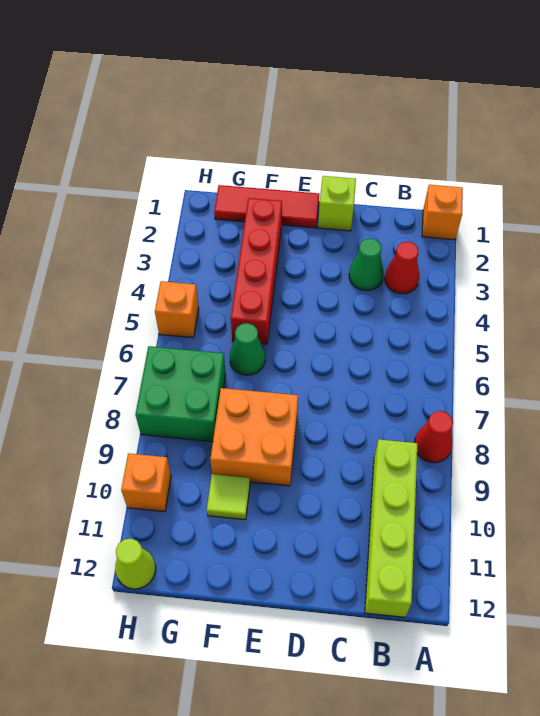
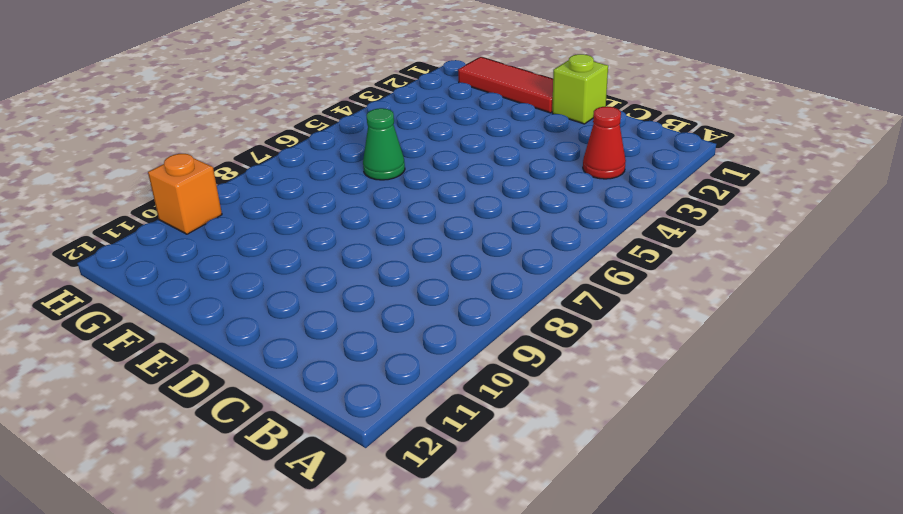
none -> orange brick A1 level 1
none -> red cone A8 level 1
none -> lime brick B9:B12 level 1

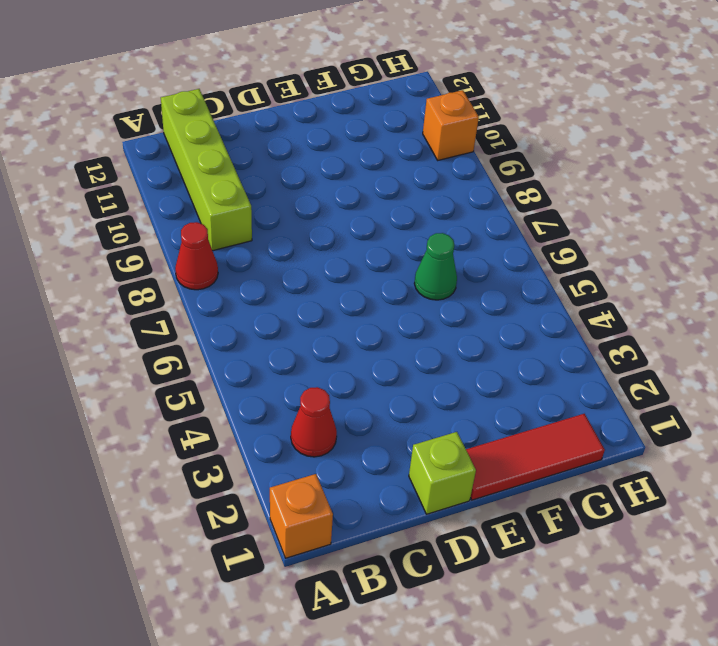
none -> green cone C3 level 1
none -> orange brick E8:F9 level 1
none -> red brick F2:F5 level 1

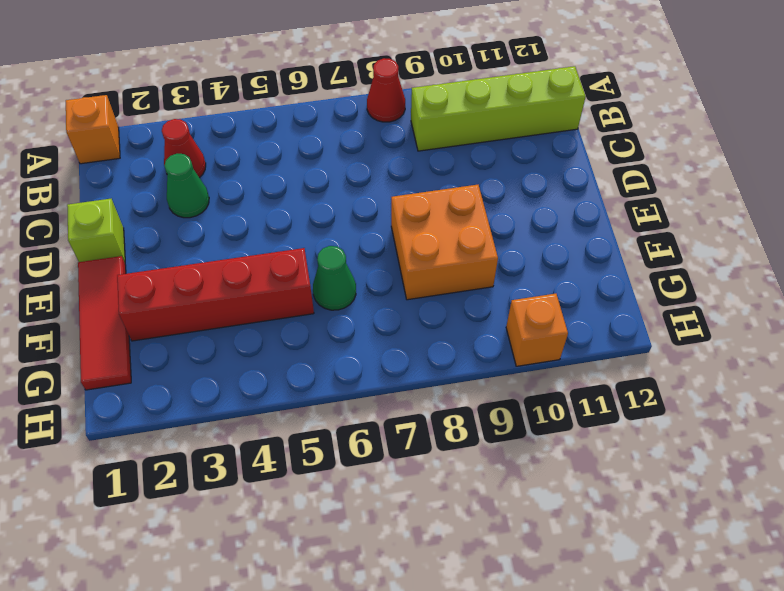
none -> lime tile F10 level 1
none -> green brick G7:H8 level 1
none -> orange brick H5 level 1

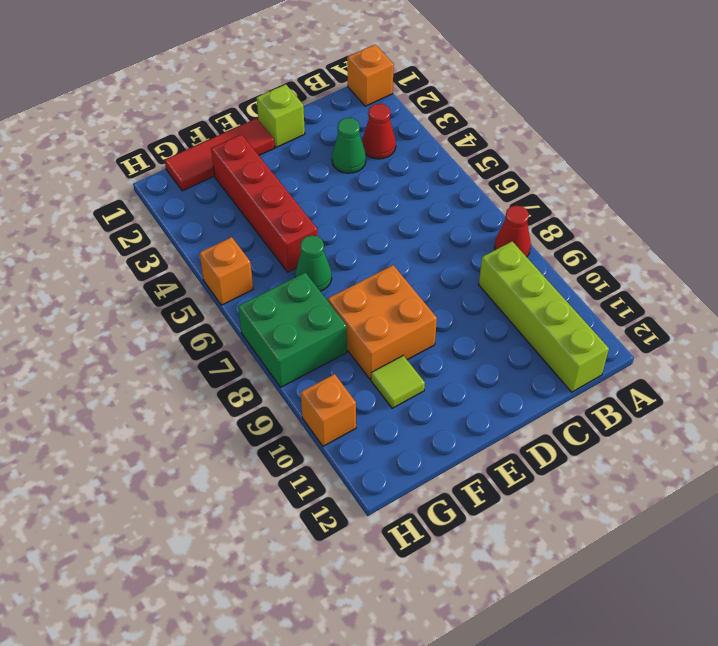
none -> lime cone H12 level 1

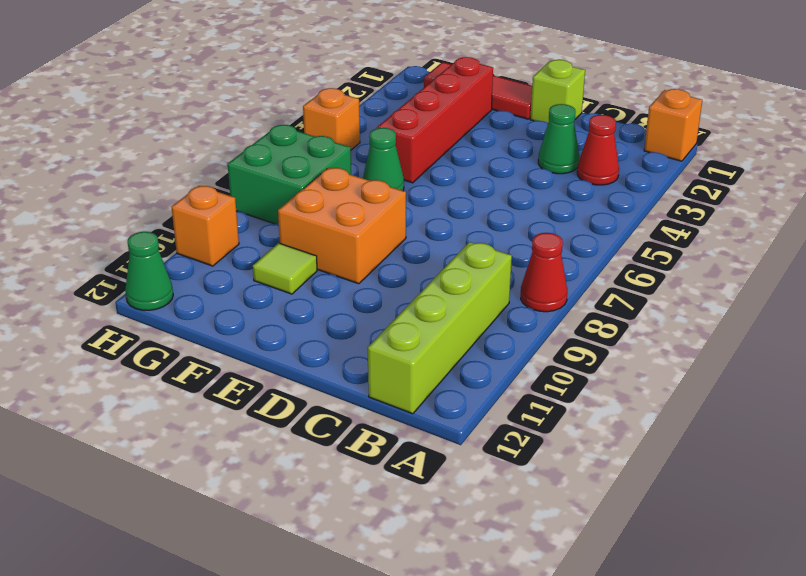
green cone H12 level 1 -> lime cone H12 level 1

